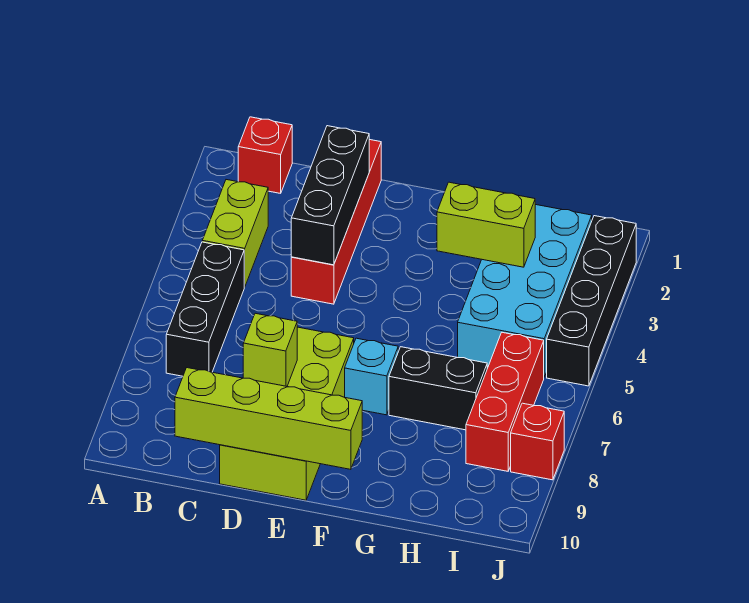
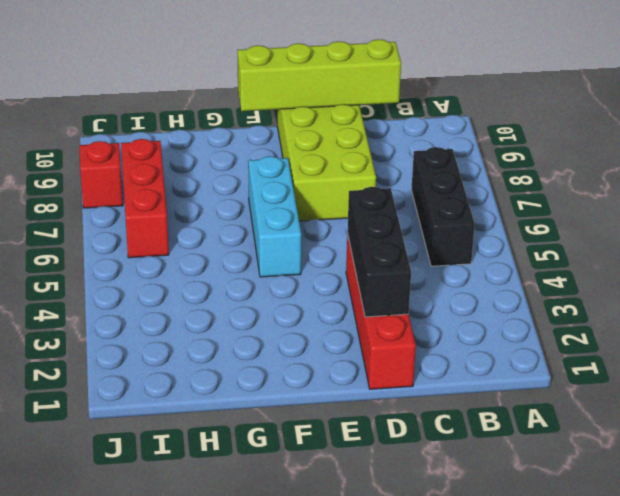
cyan brick F5:F7 level 1 -> cyan brick F7 level 1
none -> red brick B1 level 1
none -> lime brick B3:B4 level 1
none -> black brick G7:H7 level 1

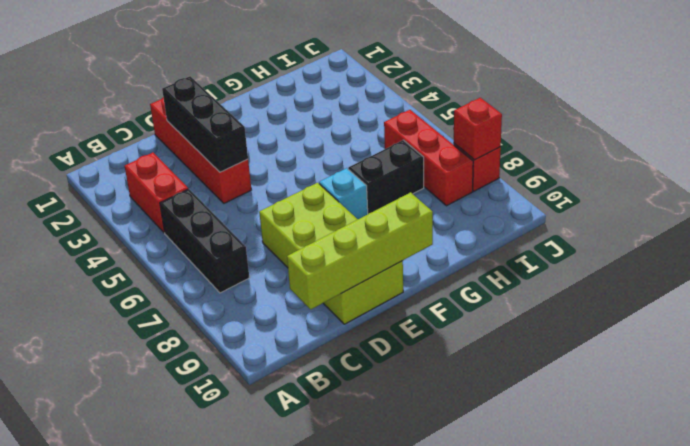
red brick B3:B4 level 1 -> lime brick B3:B4 level 1
red brick J8 level 2 -> red brick B1 level 1
none -> cyan brick H2:I5 level 1
none -> black brick J2:J5 level 1
none -> lime brick D8 level 2

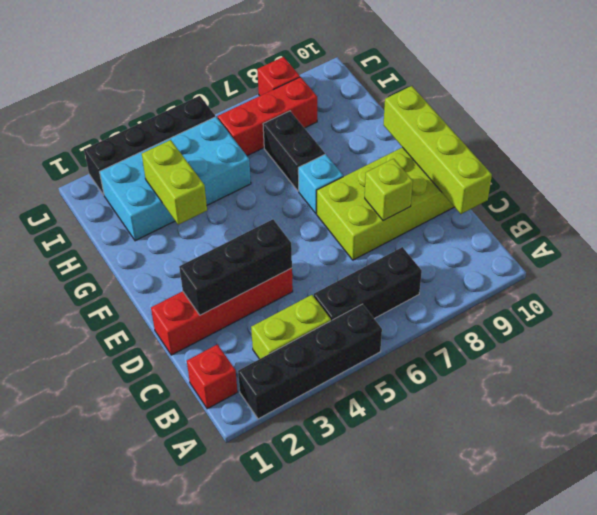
black brick A2:A5 level 1 -> none

